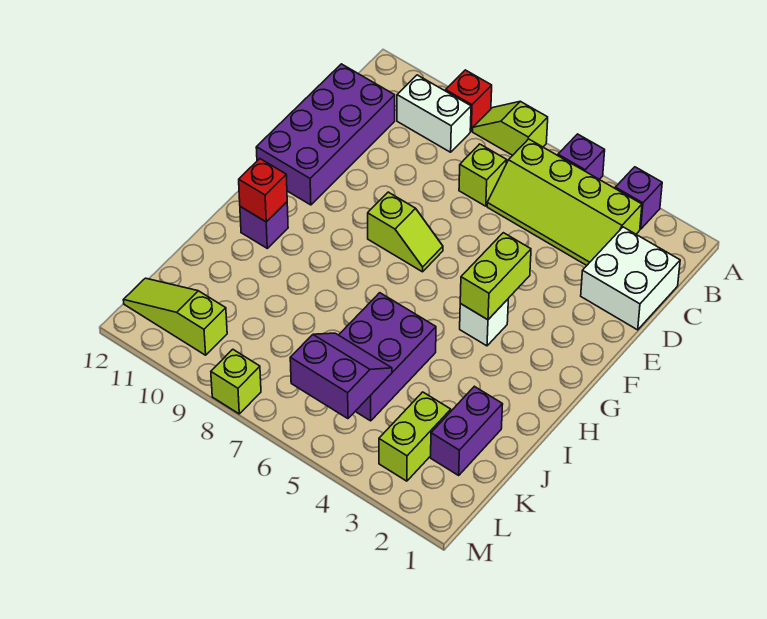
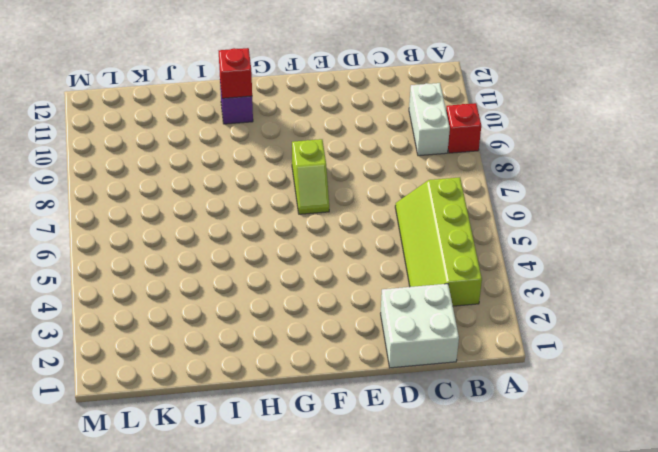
none -> purple brick A3 level 1
none -> purple brick A5 level 1
none -> lime slope A7:A8 level 1 top 7

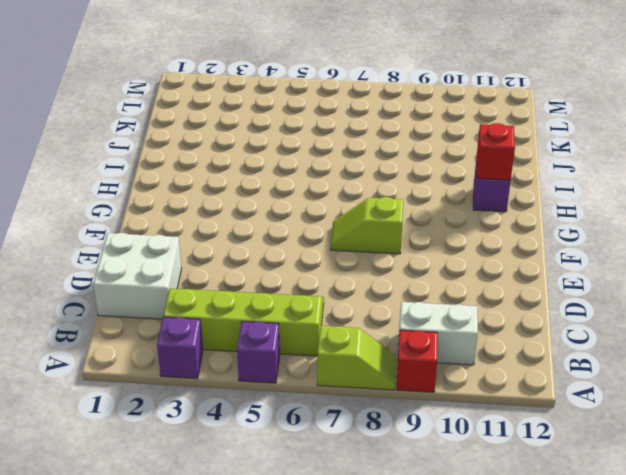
none -> lime brick C7 level 1
none -> purple brick C11:F12 level 1
none -> white brick G4 level 1

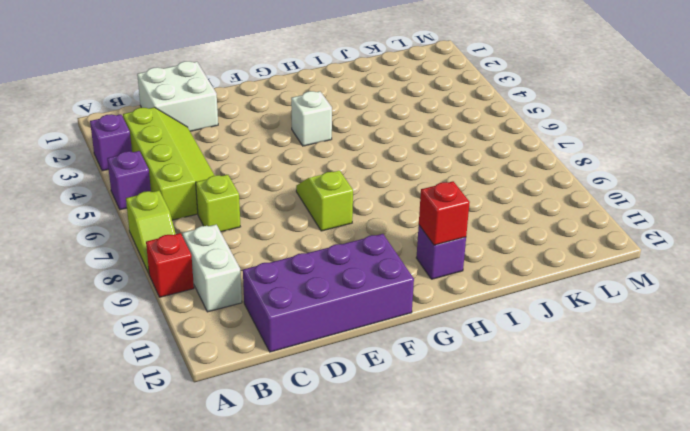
none -> purple brick I5:K6 level 1
none -> purple brick J2:K2 level 1
none -> lime brick K3:L3 level 1

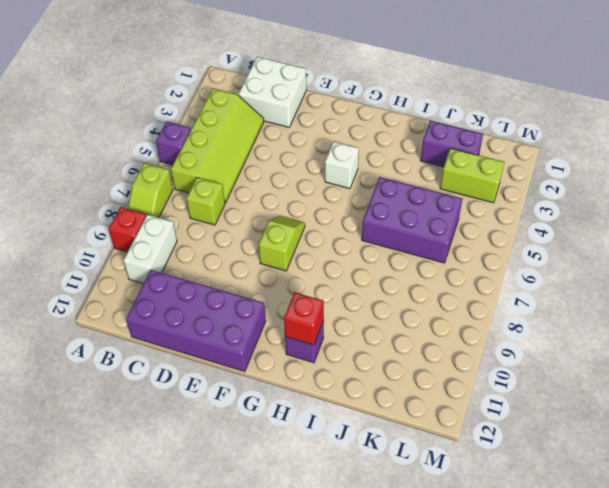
none -> purple brick A3 level 1
none -> lime slope L10:L12 level 1 top 10
none -> lime brick M8 level 1

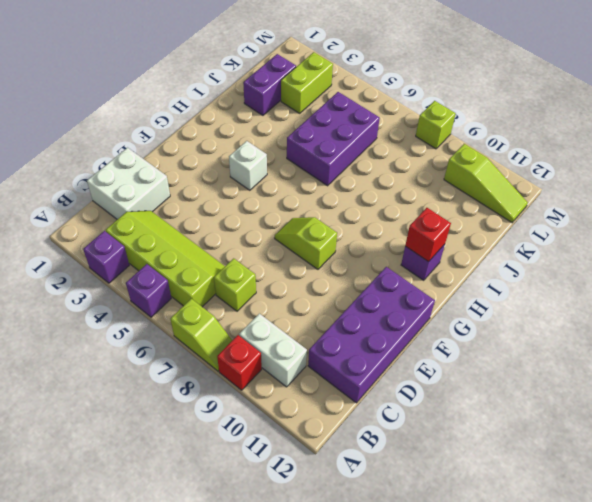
none -> lime brick F4:G4 level 2
none -> purple slope K5:L6 level 2 top L

